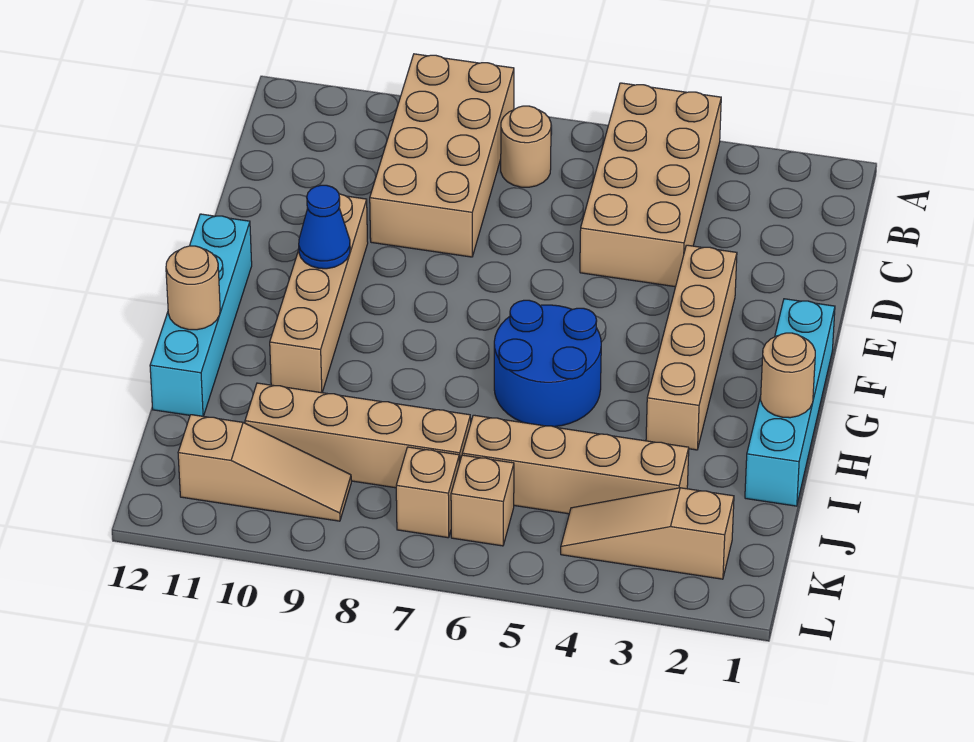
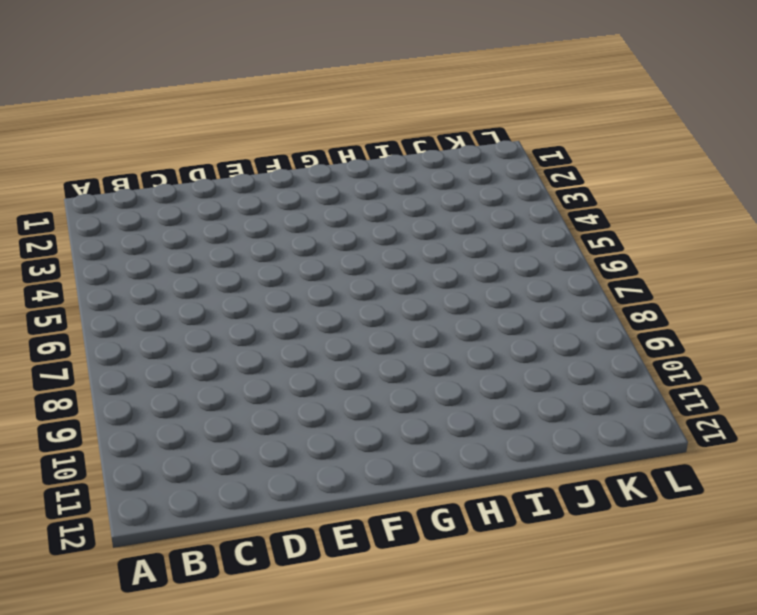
none -> tan brick A4:D5 level 1
none -> tan brick A8:D9 level 1
none -> tan round brick B7 level 1

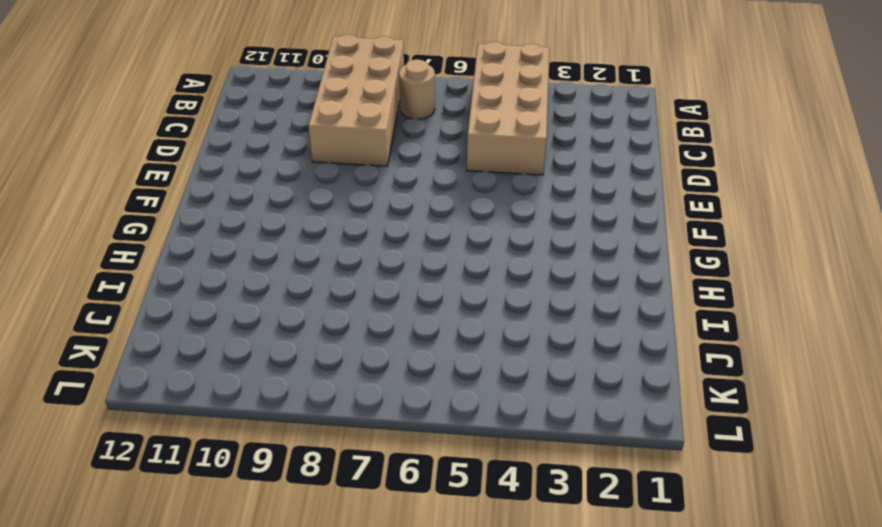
none -> tan brick E3:H3 level 1
none -> tan brick E10:H10 level 1
none -> cyan brick F1:I1 level 1

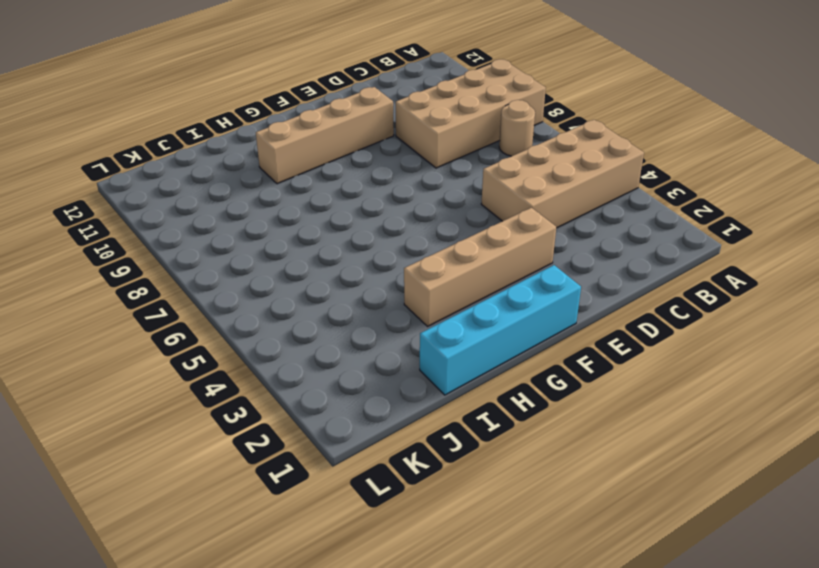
none -> cyan brick F12:I12 level 1
none -> blue round brick G5:H6 level 1
none -> tan brick J3:J6 level 1

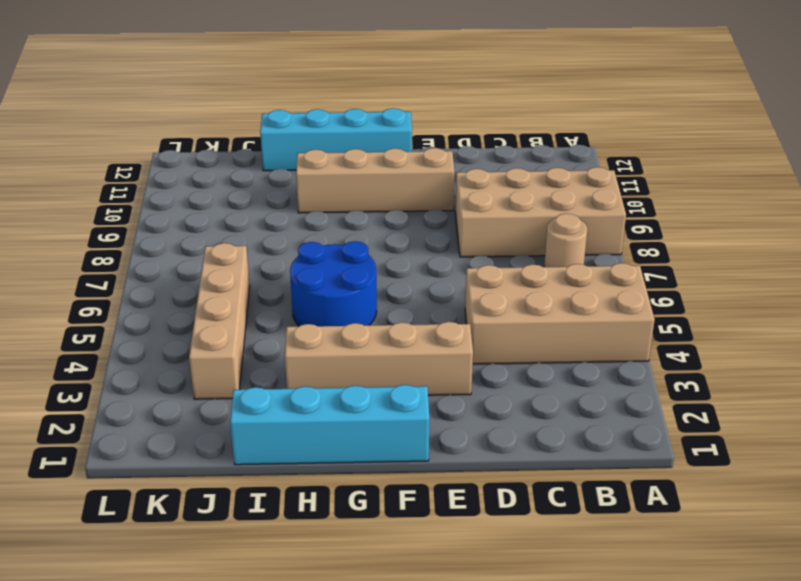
none -> tan brick J7:J10 level 1
none -> tan slope K2:K4 level 1 top 2
none -> tan brick K6 level 1

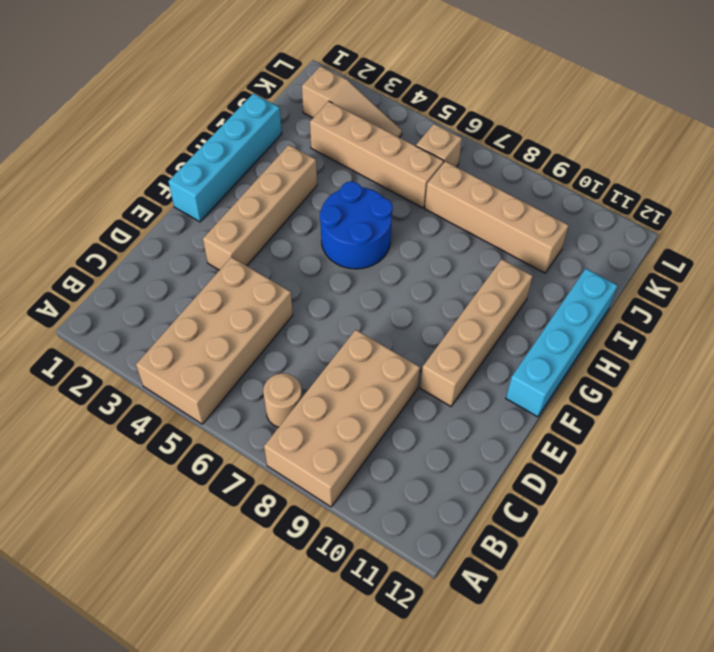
none -> tan brick K7 level 1
none -> tan slope K9:K11 level 1 top 11
none -> blue cone F10 level 2

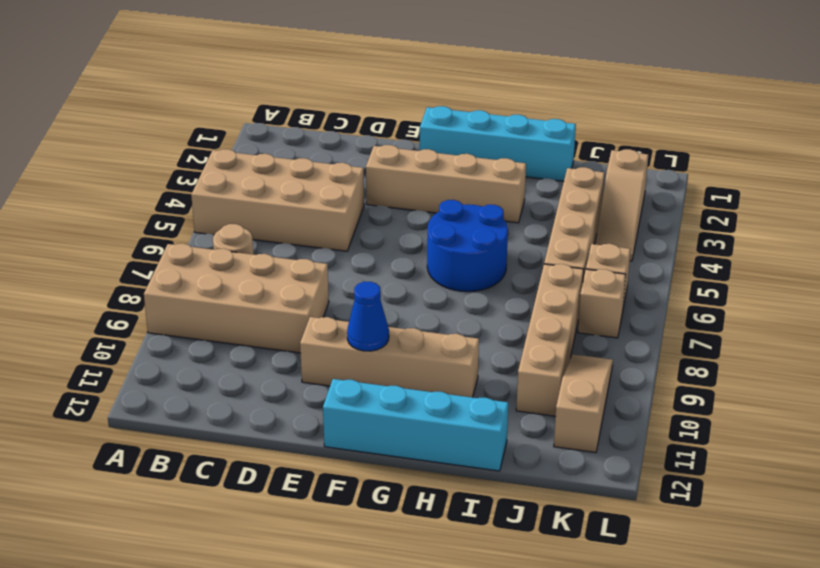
none -> tan round brick H1 level 2
none -> tan round brick H12 level 2

